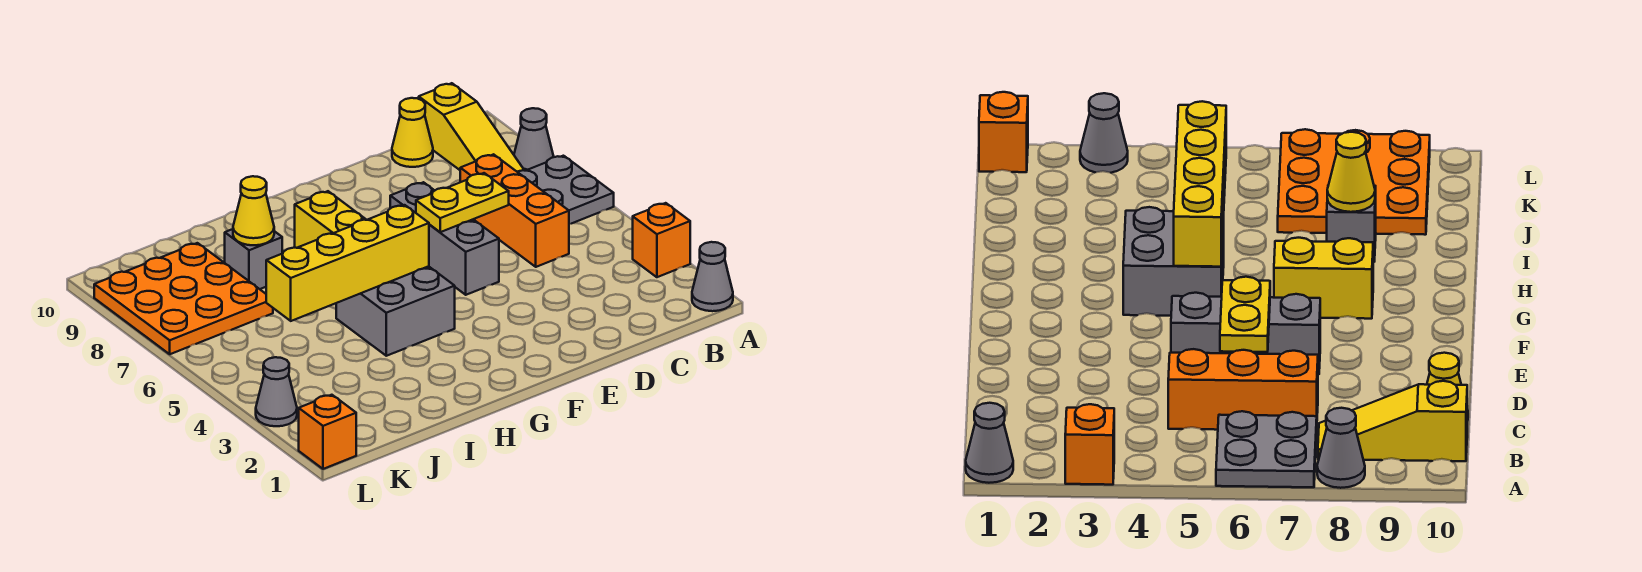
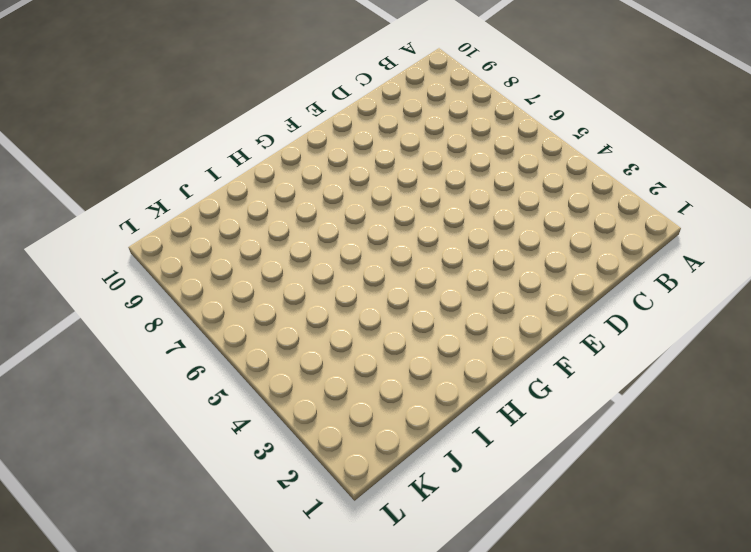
none -> grey cone A1 level 1
none -> orange brick A3 level 1
none -> grey plate A6:B7 level 1

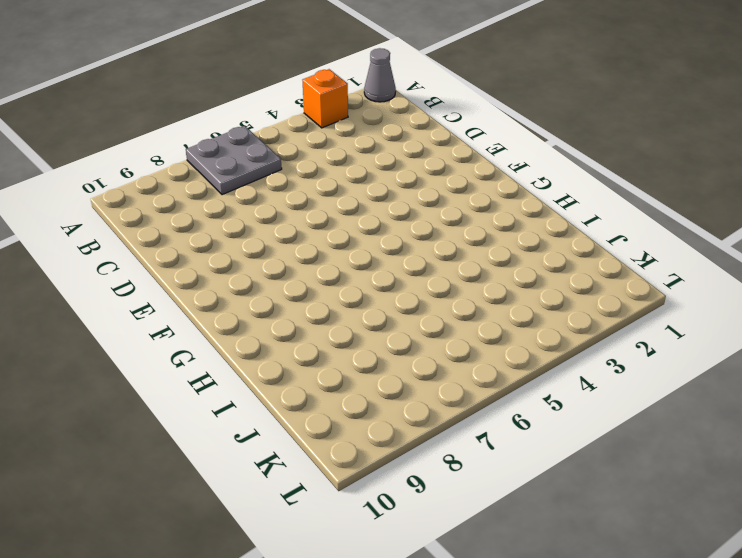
none -> grey cone A8 level 1
none -> yellow slope B8:B10 level 1 top 10
none -> orange brick C5:C7 level 1

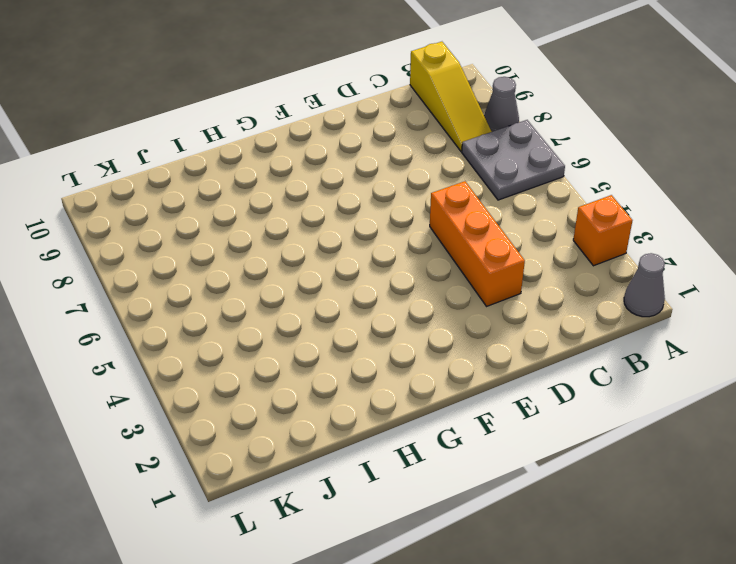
orange brick D3:D5 level 1 -> orange brick C5:C7 level 1
none -> yellow cone C10 level 1
none -> grey brick E5:E7 level 1
none -> grey brick G4:H5 level 1

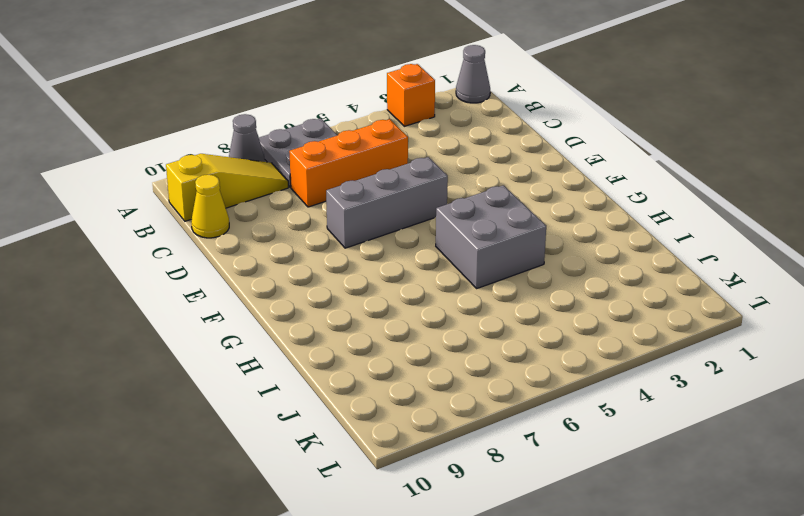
none -> yellow brick G7:G8 level 1
none -> grey brick I8 level 1
none -> orange plate J7:L9 level 1

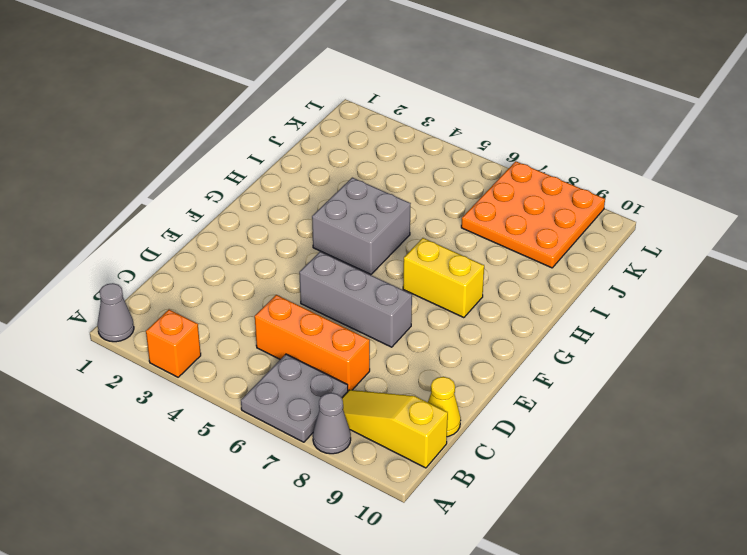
none -> grey brick I8 level 1
none -> orange brick L1 level 1
none -> grey cone L3 level 1

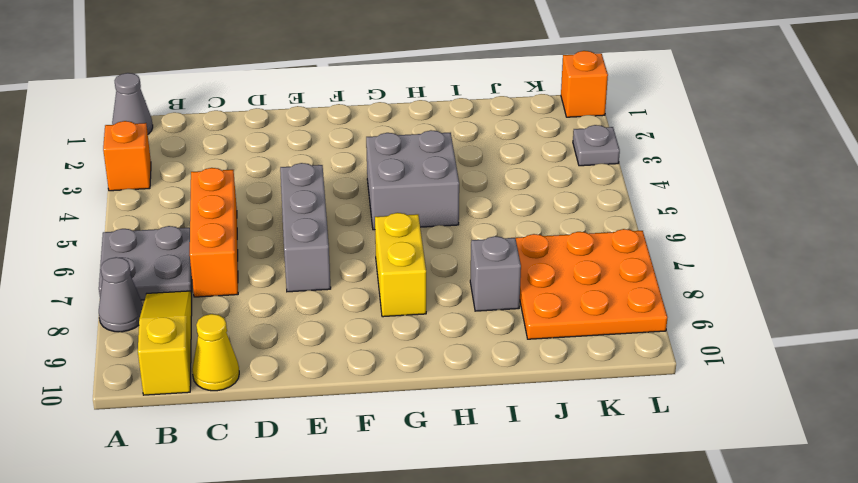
grey plate L3 level 1 -> grey cone L3 level 1
none -> yellow plate D6:E6 level 2
none -> yellow brick G5:J5 level 2
none -> yellow cone I8 level 2

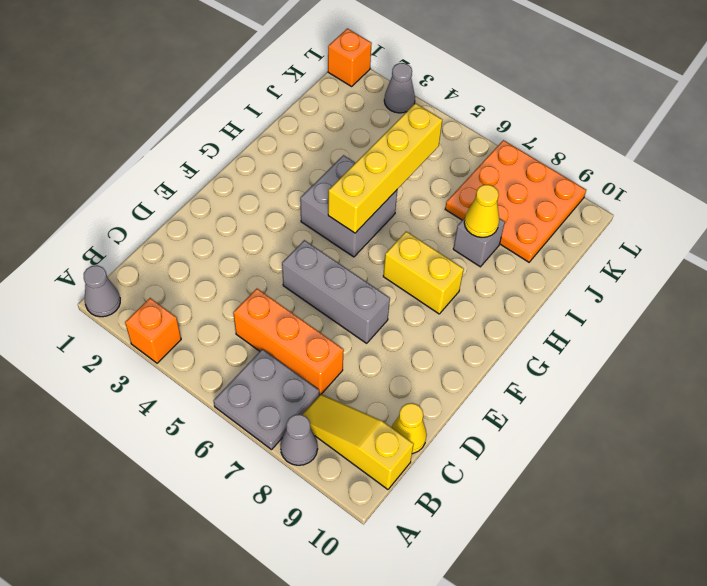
none -> yellow plate D6:E6 level 2

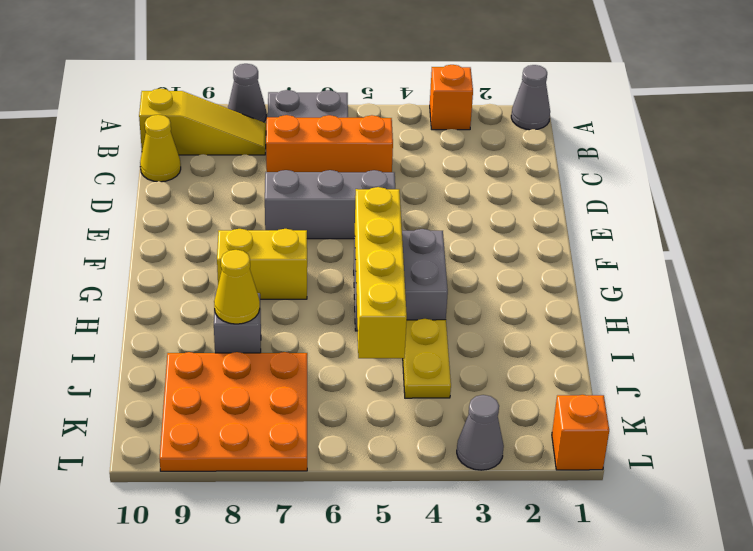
yellow plate I4:J4 level 1 -> yellow plate D6:E6 level 2

